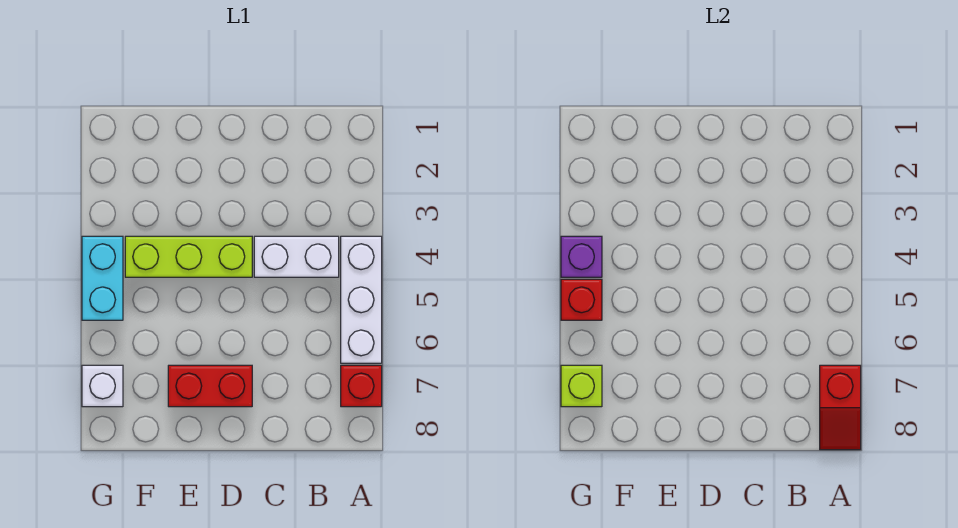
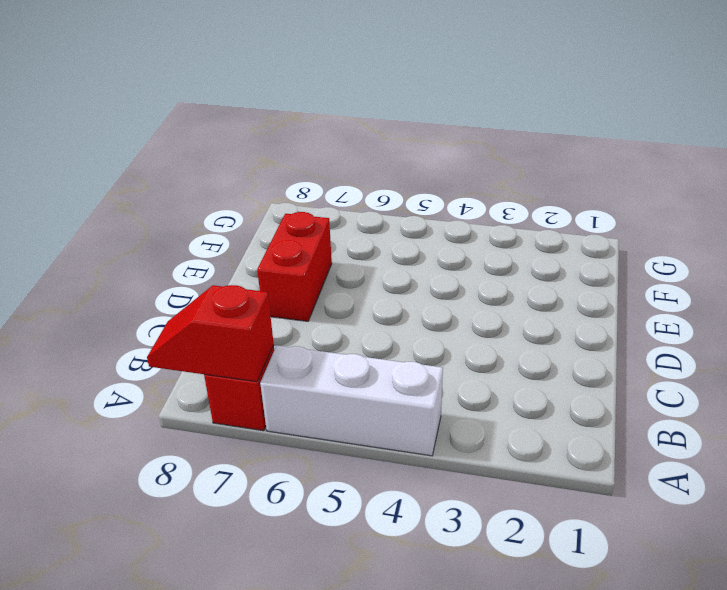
none -> white brick B4:C4 level 1
none -> lime brick D4:F4 level 1

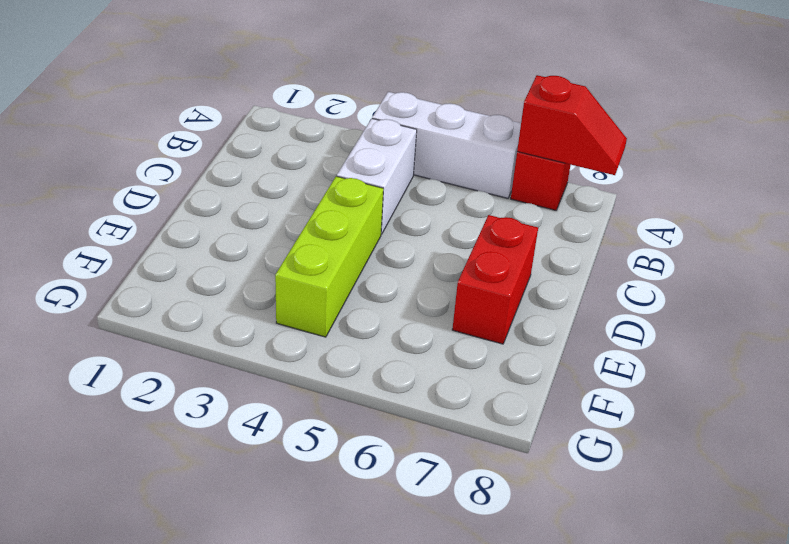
none -> cyan brick G4:G5 level 1
none -> white brick G7 level 1

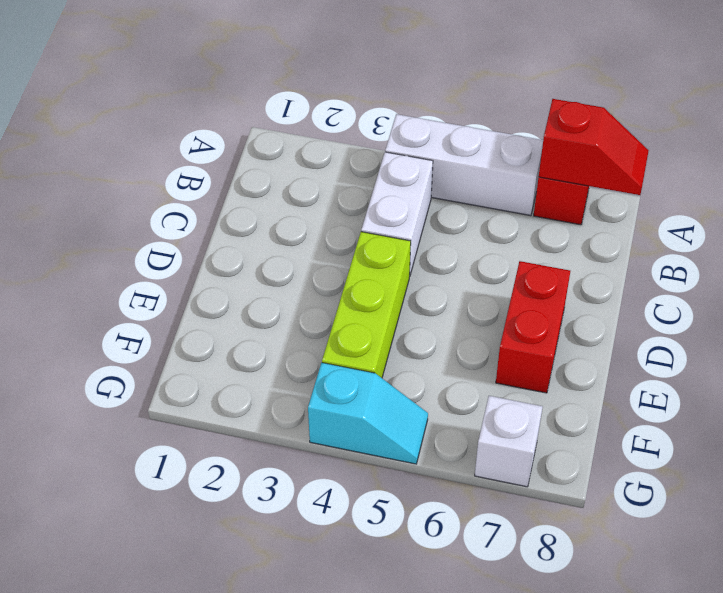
cyan slope G4:G5 level 1 top 4 -> cyan brick G4:G5 level 1
none -> purple brick G4 level 2
none -> red brick G5 level 2

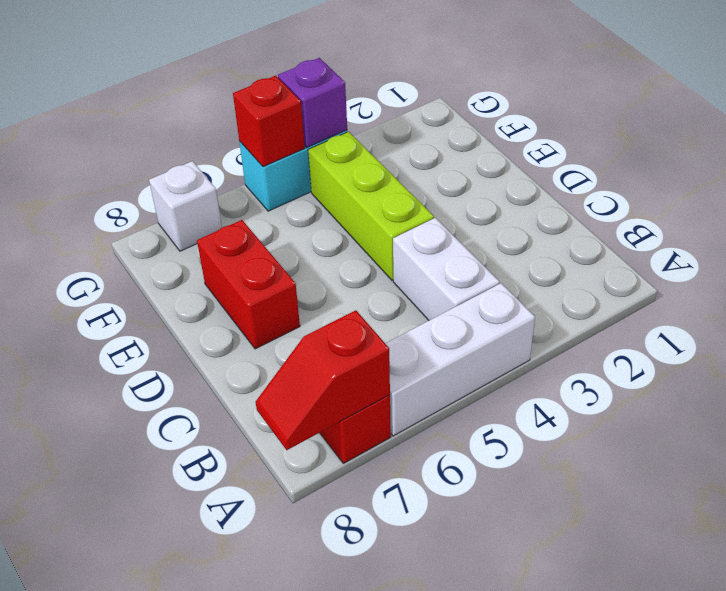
none -> lime brick G7 level 2

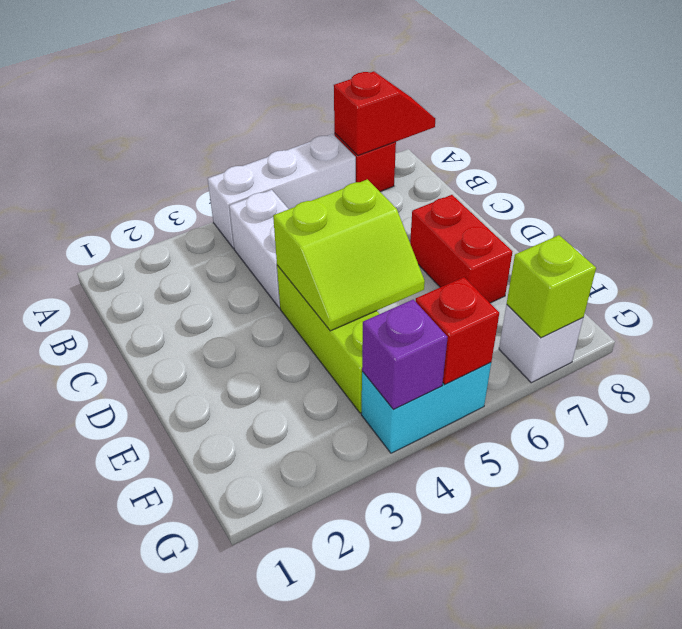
lime slope D4:E5 level 2 top D -> none

